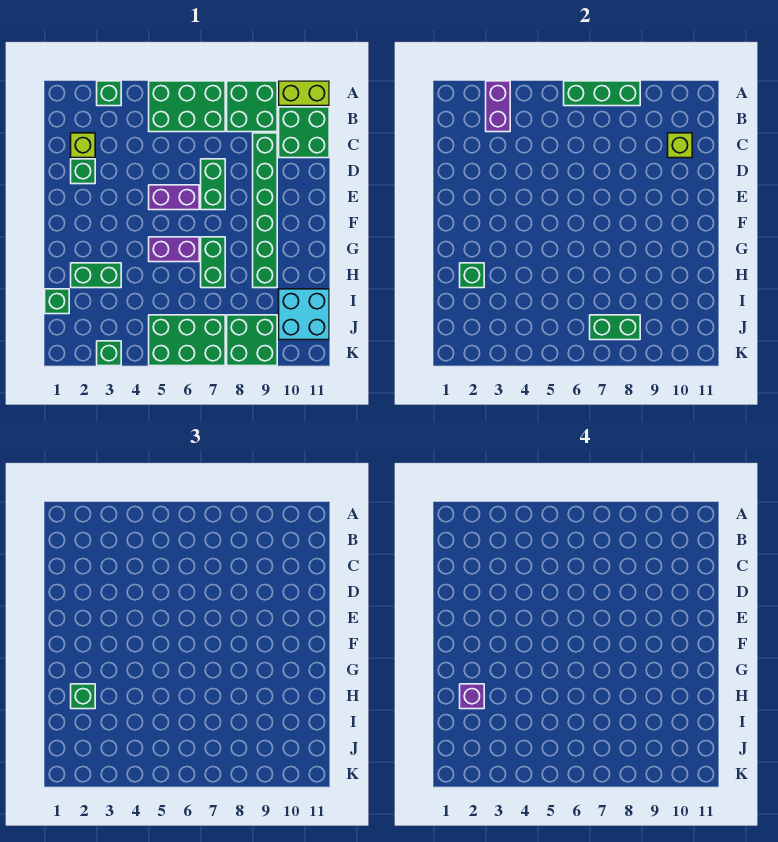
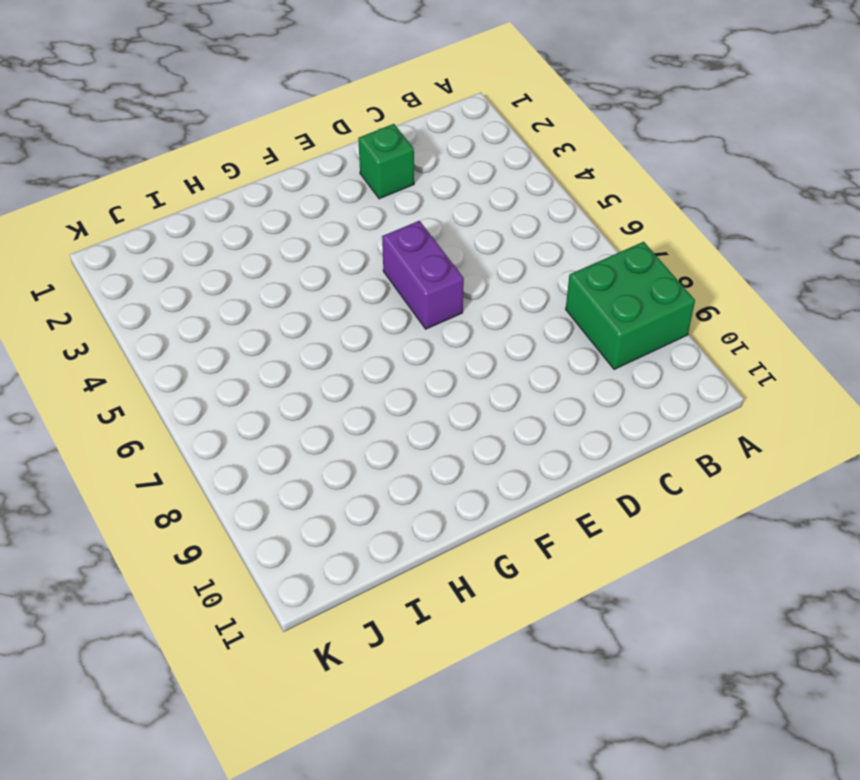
none -> green brick A3 level 1
none -> green brick A5:B7 level 1
none -> lime brick A10:A11 level 1

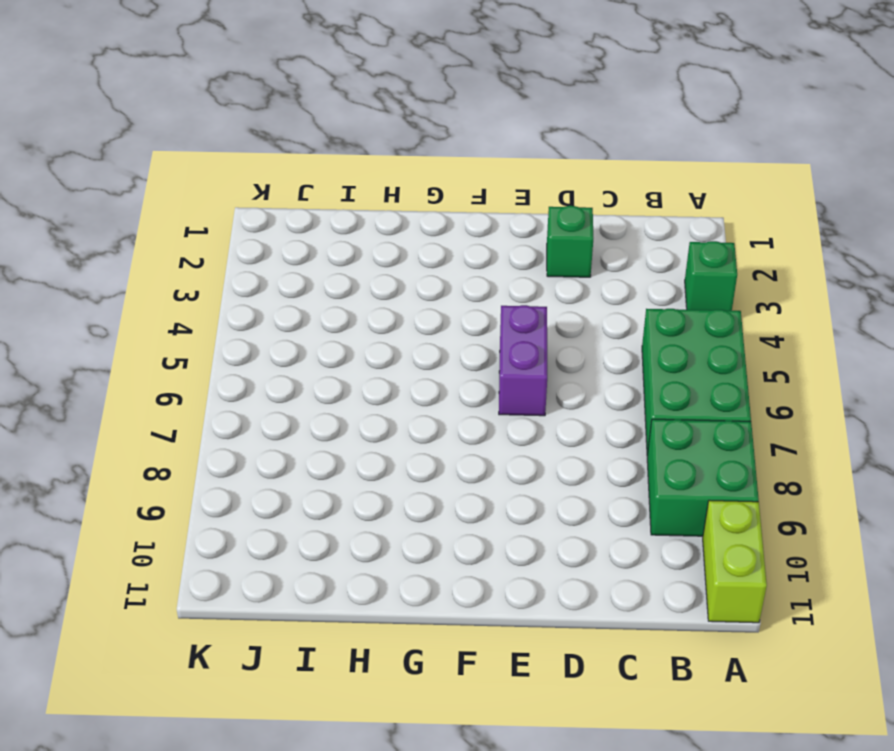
none -> green brick B10:C11 level 1
none -> lime brick C2 level 1
none -> green brick C9:H9 level 1

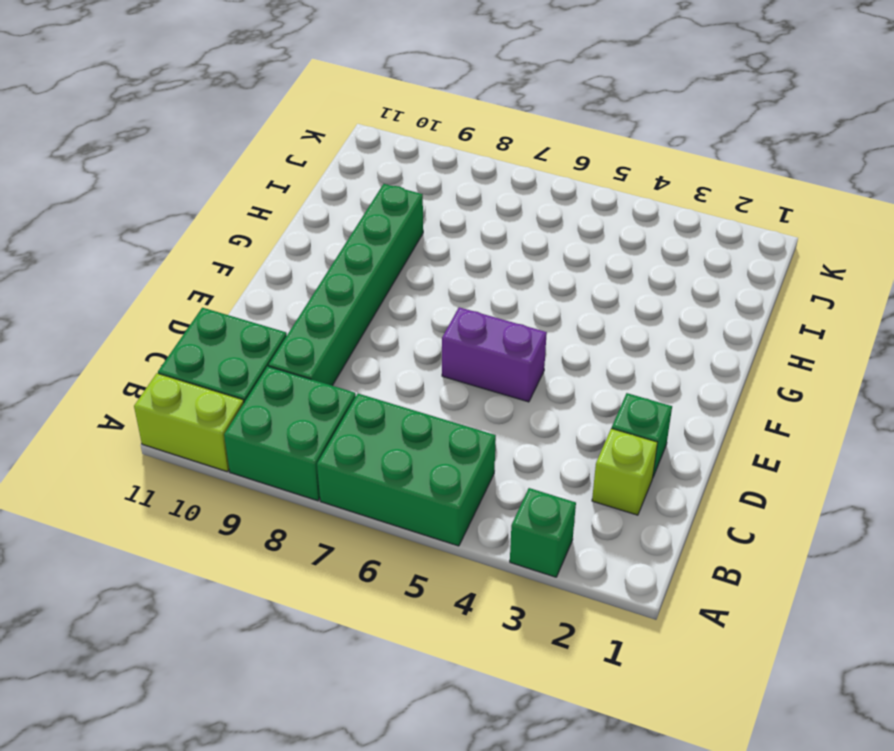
none -> green brick D7:E7 level 1
none -> purple brick G5:G6 level 1
none -> green brick G7:H7 level 1

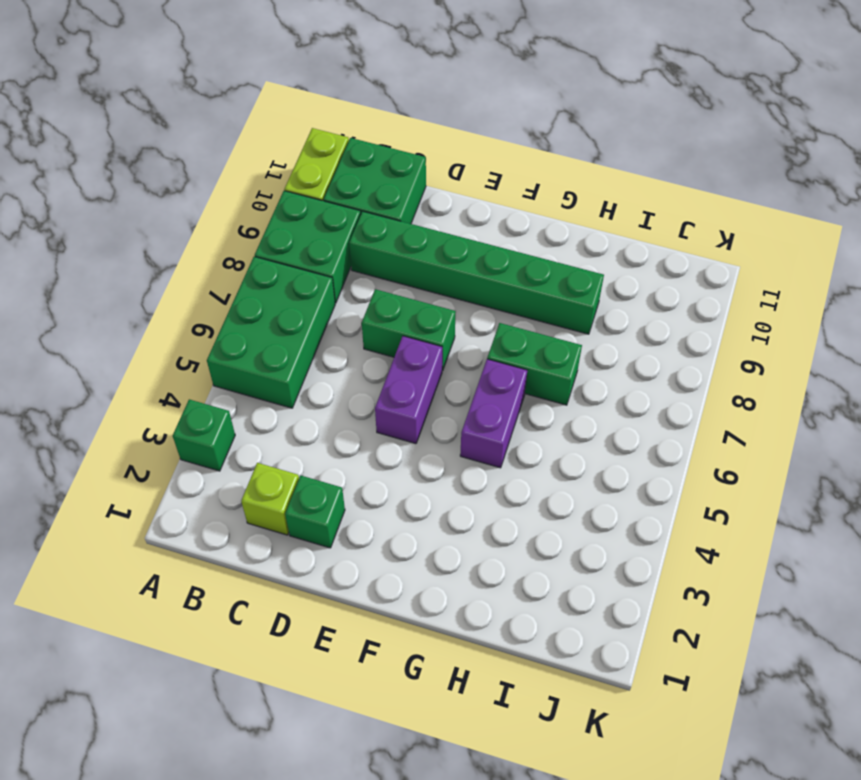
none -> green brick H2:H3 level 1
none -> green brick I1 level 1
none -> cyan brick I10:J11 level 1

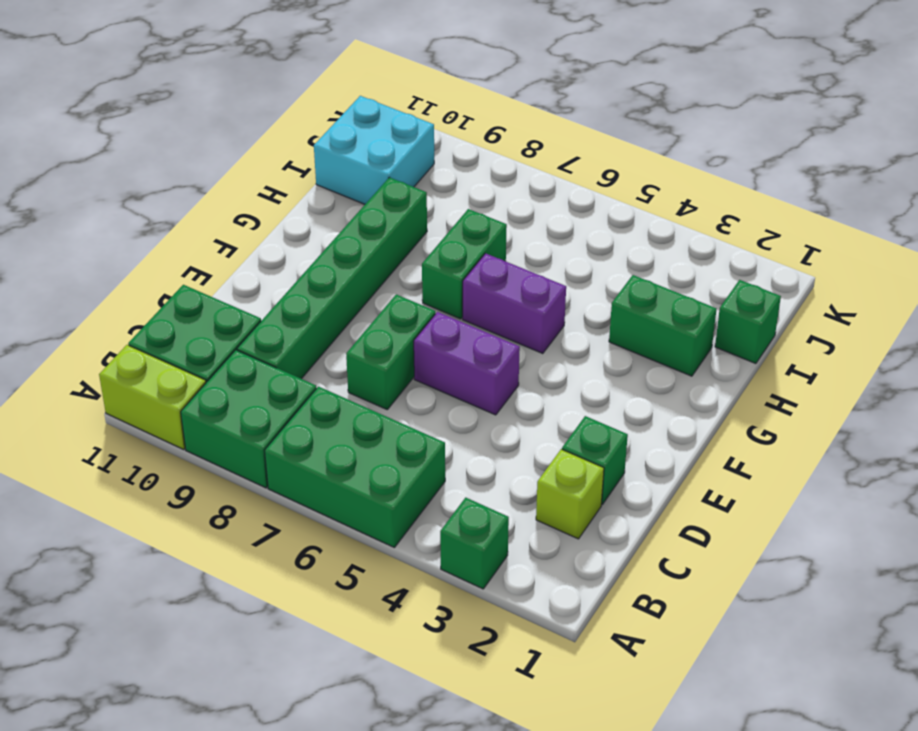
none -> green brick J5:K7 level 1
none -> green brick J8:K9 level 1
none -> green brick K3 level 1

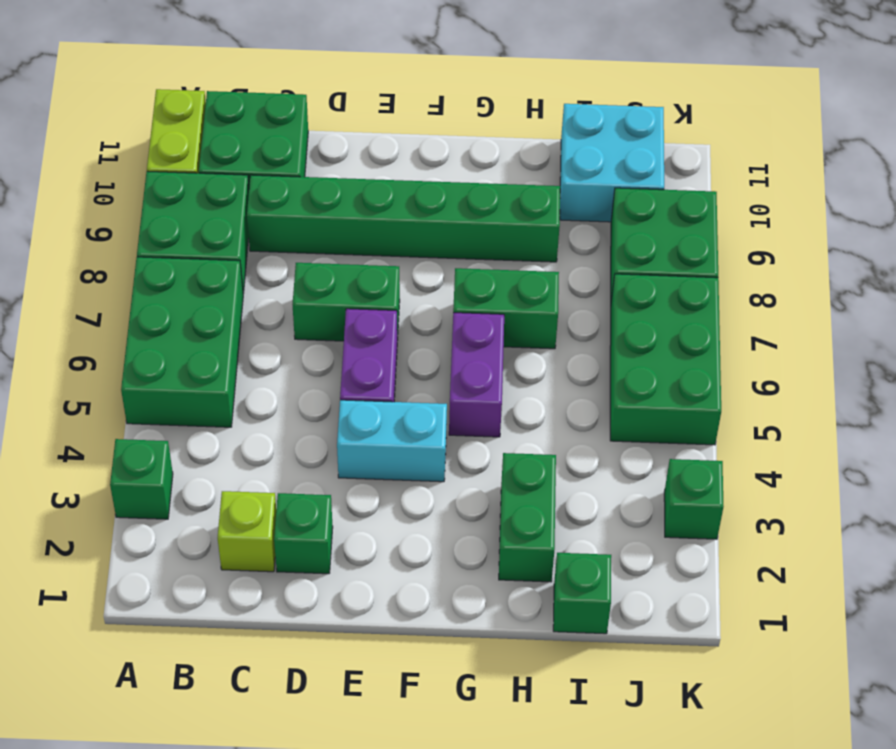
cyan brick E4:F4 level 1 -> none
none -> purple brick A3:B3 level 2
none -> green brick A6:A8 level 2
none -> lime brick C10 level 2

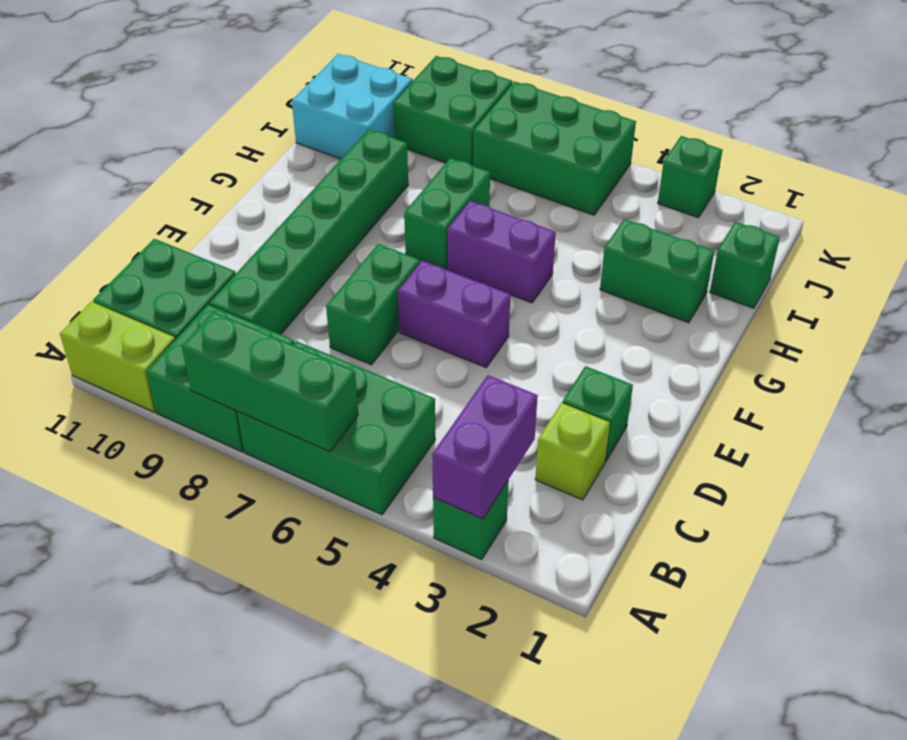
none -> lime brick C10 level 2
none -> green brick H2 level 2
none -> green brick J7:J8 level 2

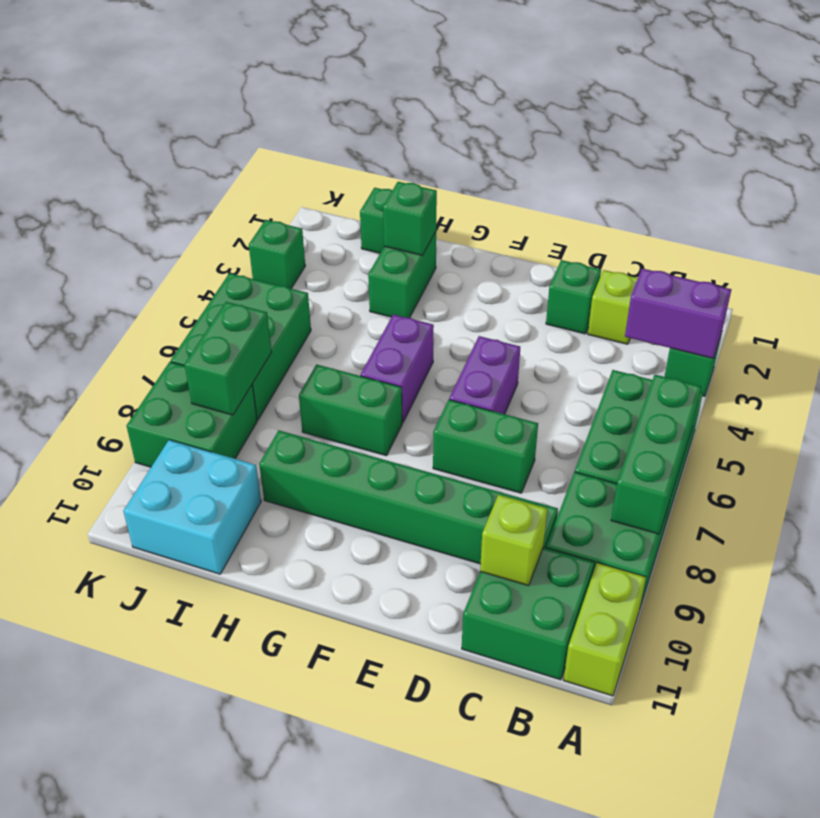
none -> green brick H2 level 3
none -> purple brick H2 level 4

